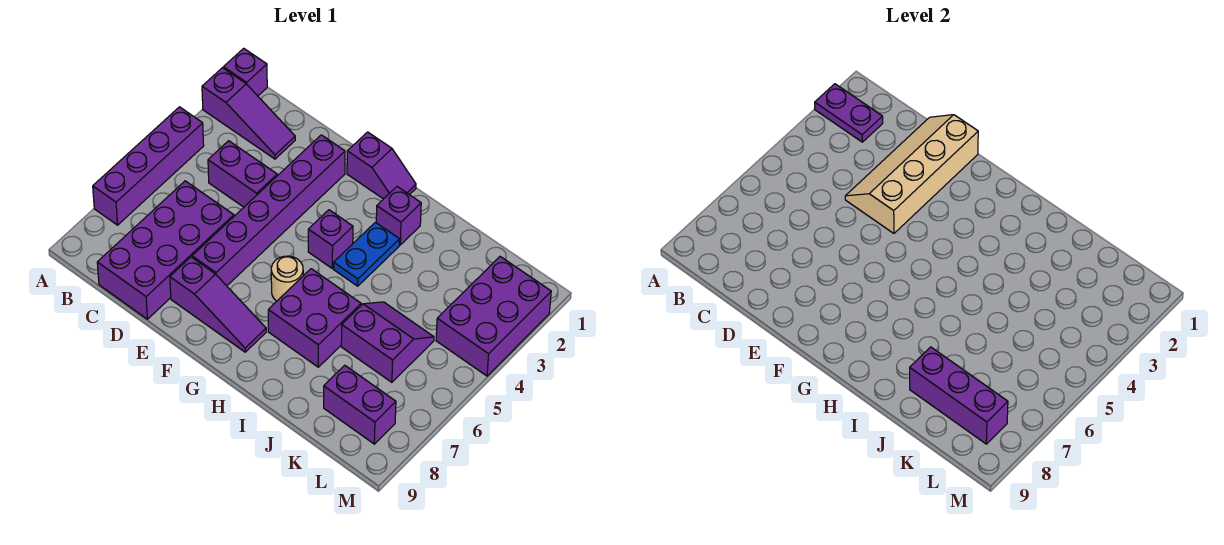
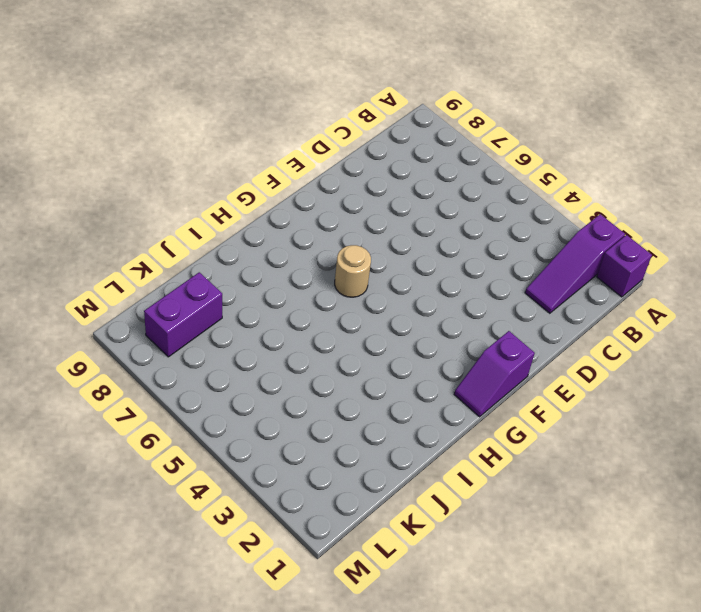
none -> purple brick A4:A7 level 1
none -> purple brick C4:D4 level 1
none -> purple brick C6:D9 level 1

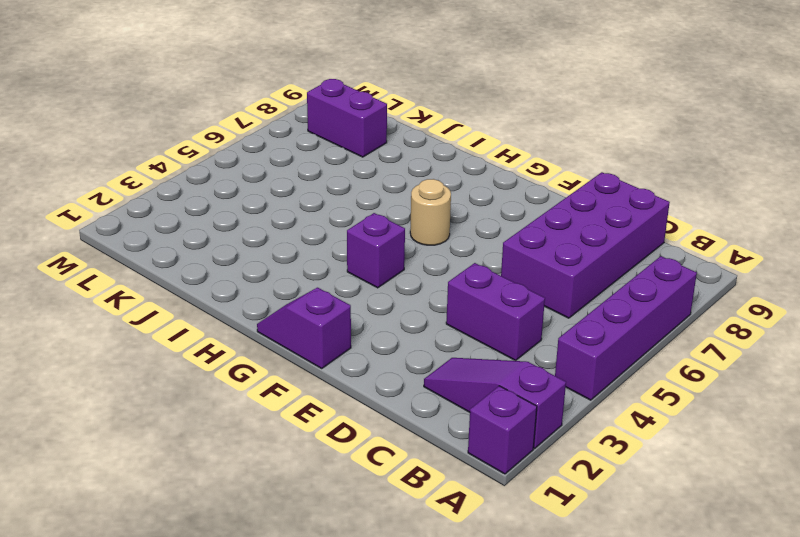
none -> purple brick E2:E7 level 1
none -> purple slope E8:G8 level 1 top E
none -> purple brick H2 level 1

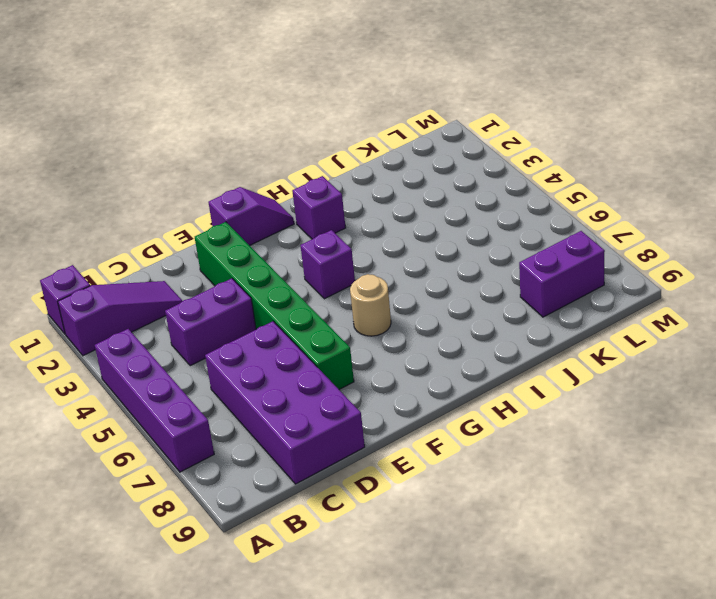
green brick E2:E7 level 1 -> purple brick E2:E7 level 1
none -> purple slope E8:G8 level 1 top E
none -> blue plate H3:H4 level 1
none -> purple brick H6:I7 level 1

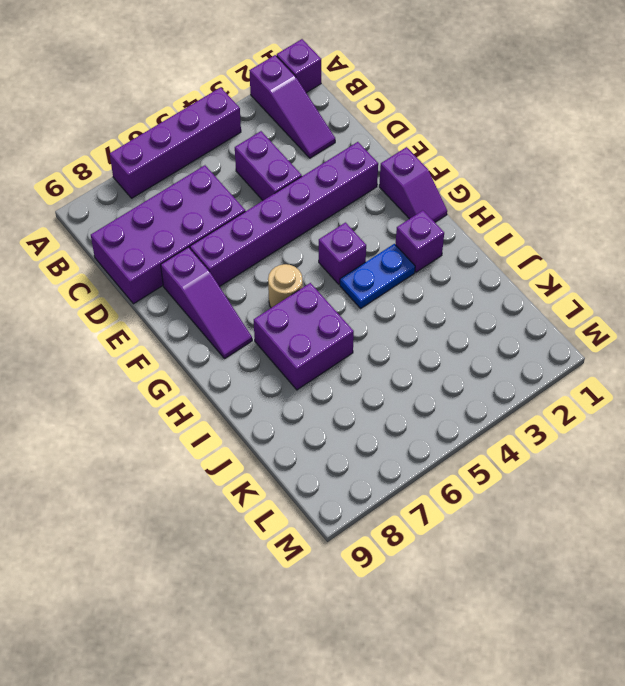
none -> purple slope J5:K6 level 1 top 6
none -> purple brick K8:L8 level 1
none -> purple brick L2:M4 level 1

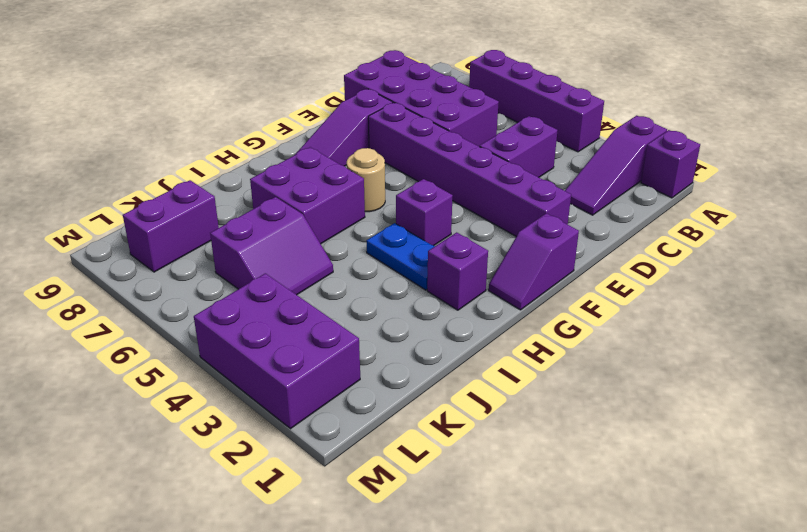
none -> purple plate A2:B2 level 2
none -> tan slope D1:E4 level 2 top E
none -> purple brick J8:L8 level 2

